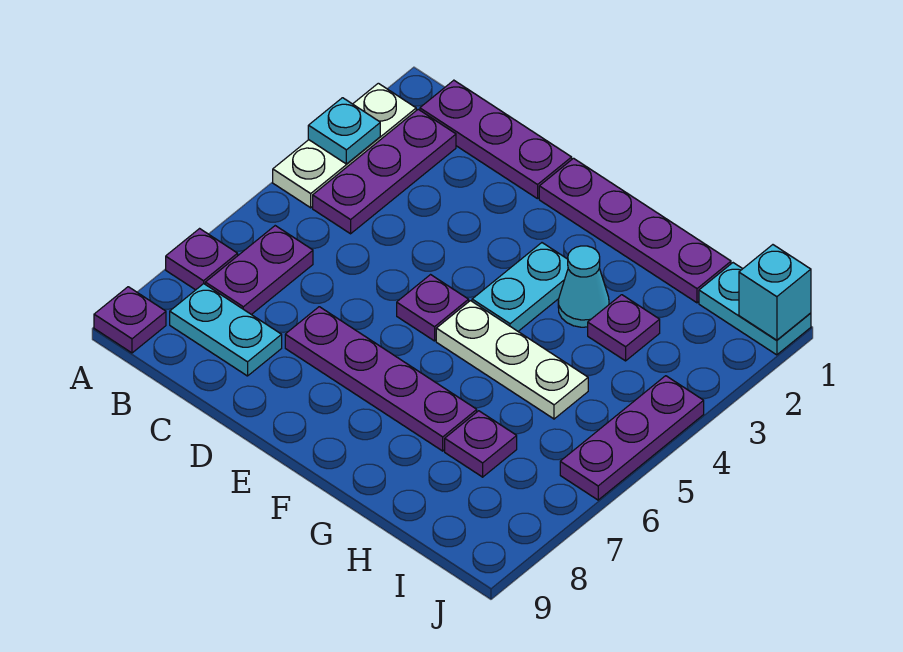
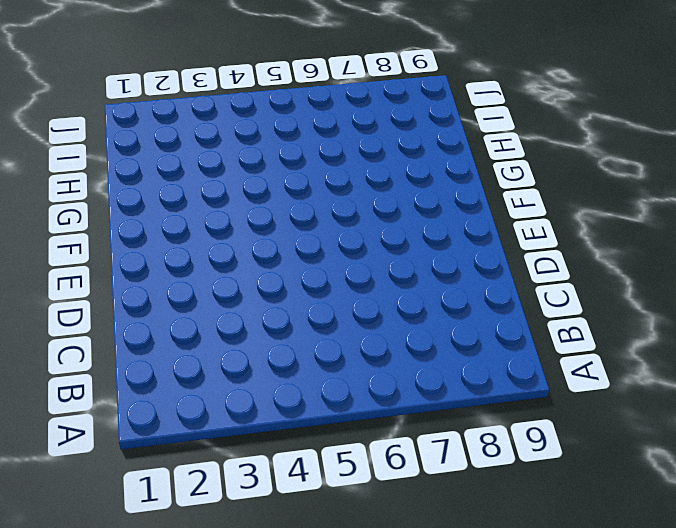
none -> white plate A2:A4 level 1
none -> purple plate A7 level 1
none -> purple plate A9 level 1

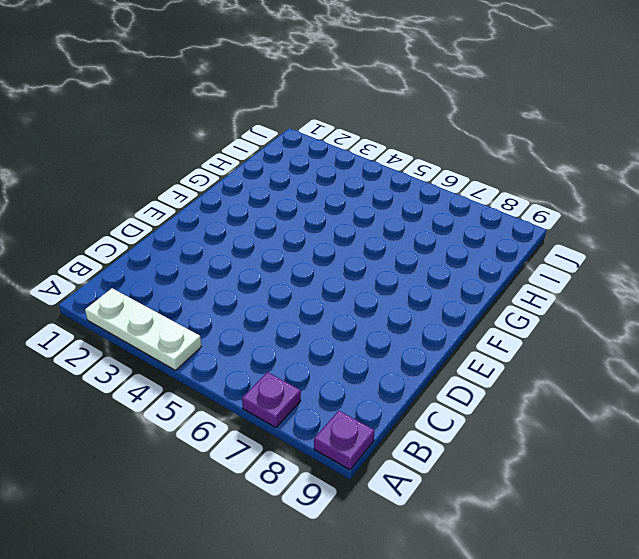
none -> purple plate B1:D1 level 1
none -> purple plate B2:B4 level 1
none -> purple plate B6:B7 level 1

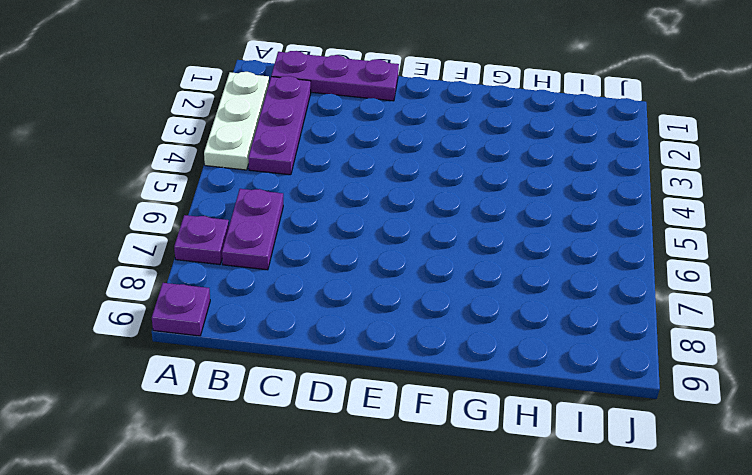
none -> cyan plate B8:C8 level 1
none -> purple plate D7:G7 level 1
none -> purple plate E1:H1 level 1

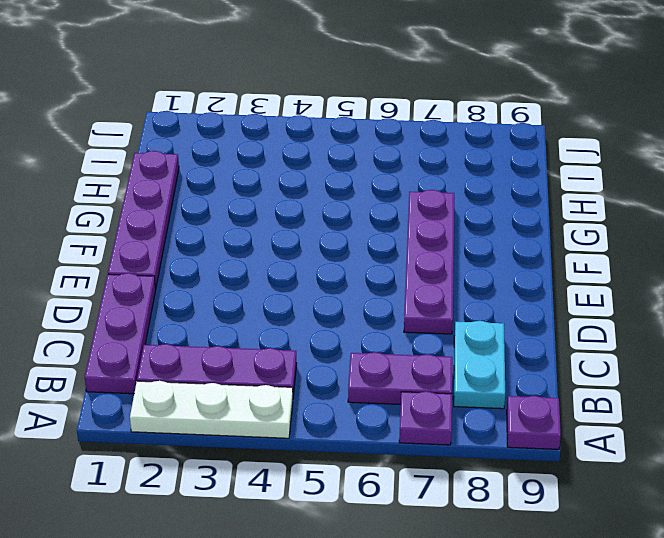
none -> purple plate E5 level 1
none -> cyan plate F3:F4 level 1
none -> white plate F5:H5 level 1

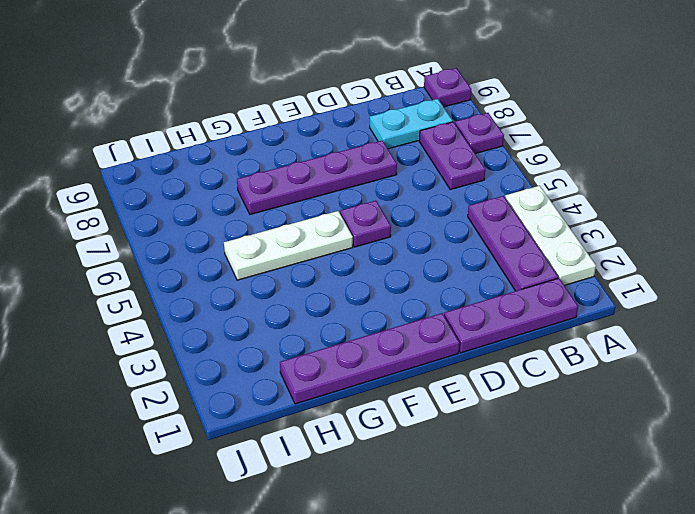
none -> cyan plate F3:F4 level 1
none -> cyan cone G3 level 1
none -> purple plate H3 level 1

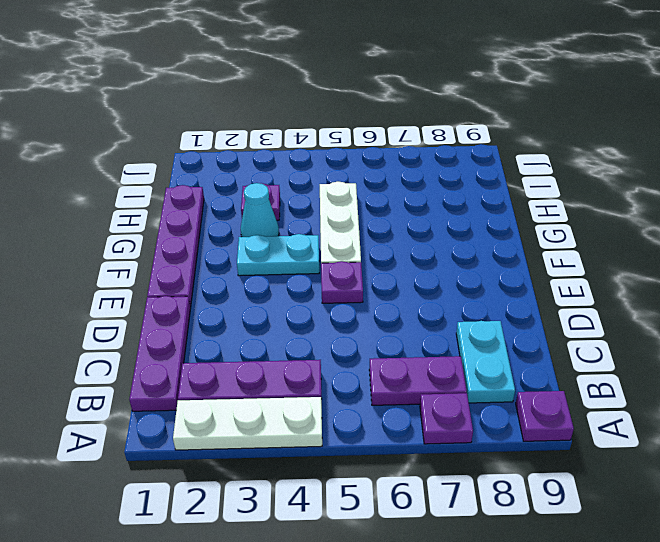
none -> purple plate D7:G7 level 1
none -> purple plate H7 level 1
none -> cyan plate I1:J1 level 1

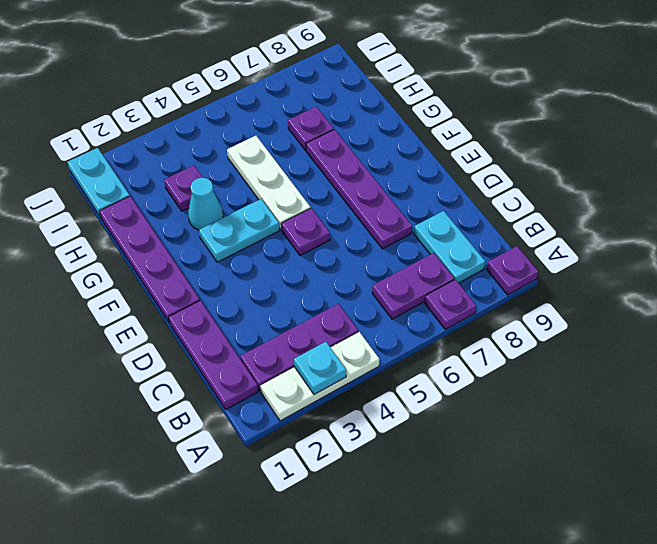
none -> purple plate J4:J6 level 1
none -> cyan brick J1 level 2

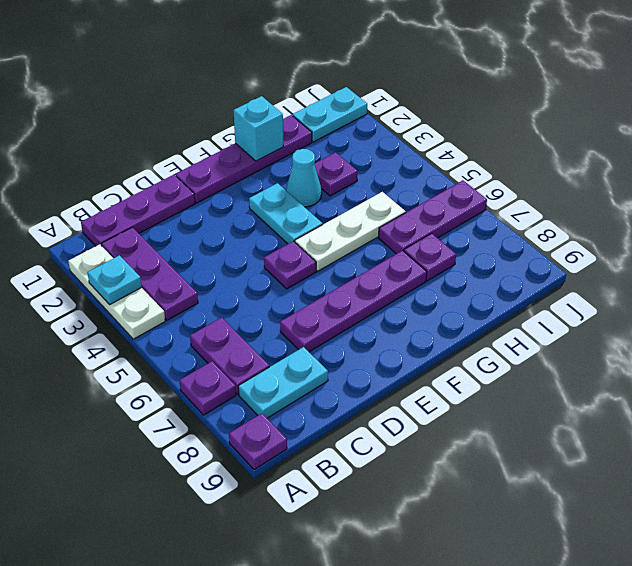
cyan brick G1 level 2 -> cyan brick J1 level 2
purple plate H6:J6 level 1 -> purple plate J4:J6 level 1

